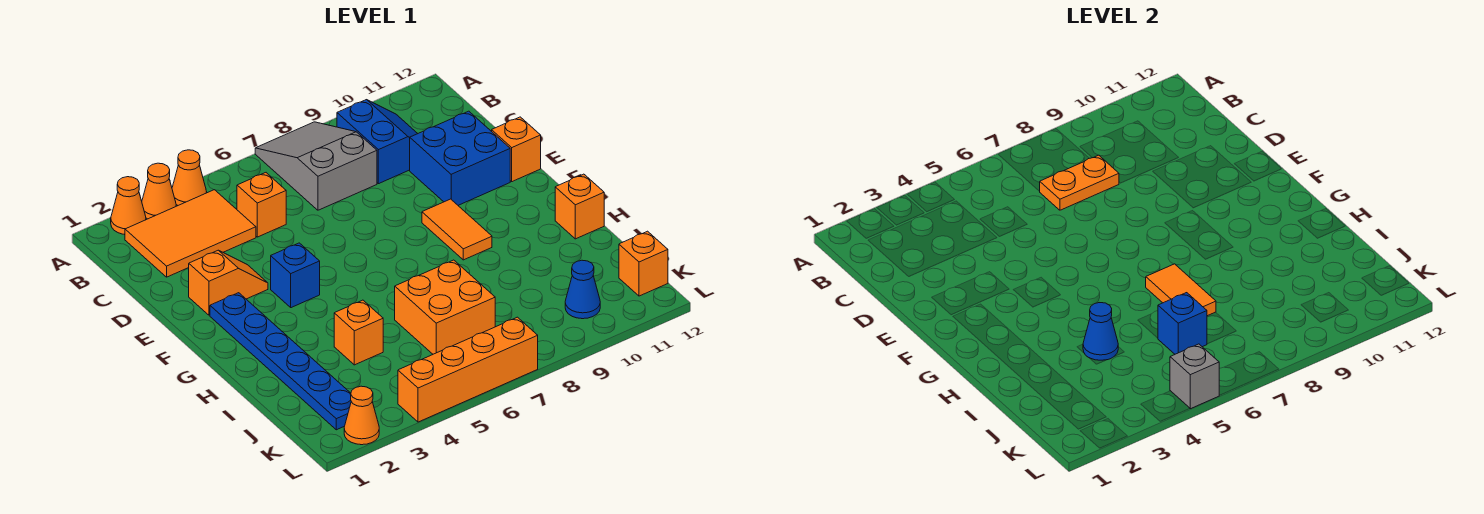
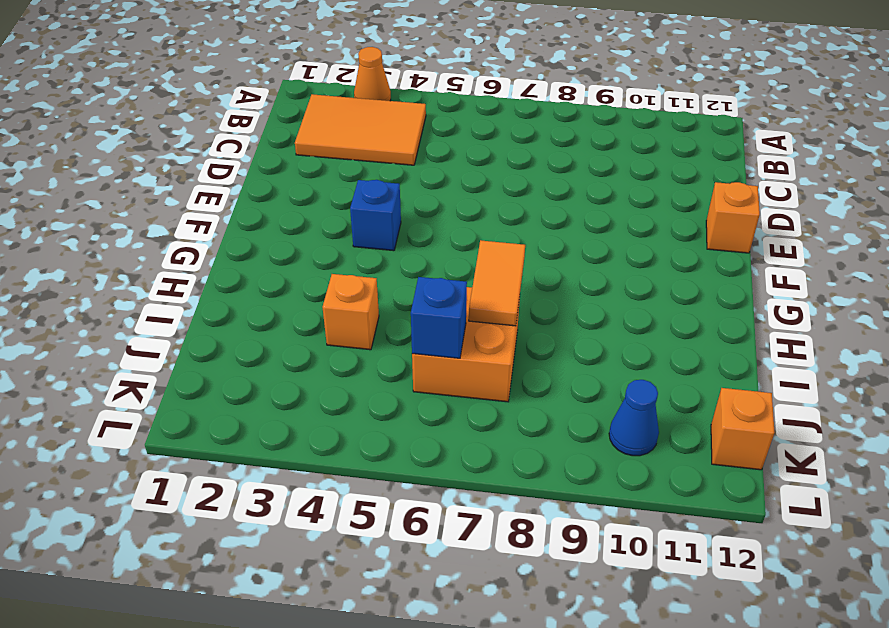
none -> orange cone A2 level 1
none -> orange cone A4 level 1
none -> grey slope A7:C8 level 1 top C

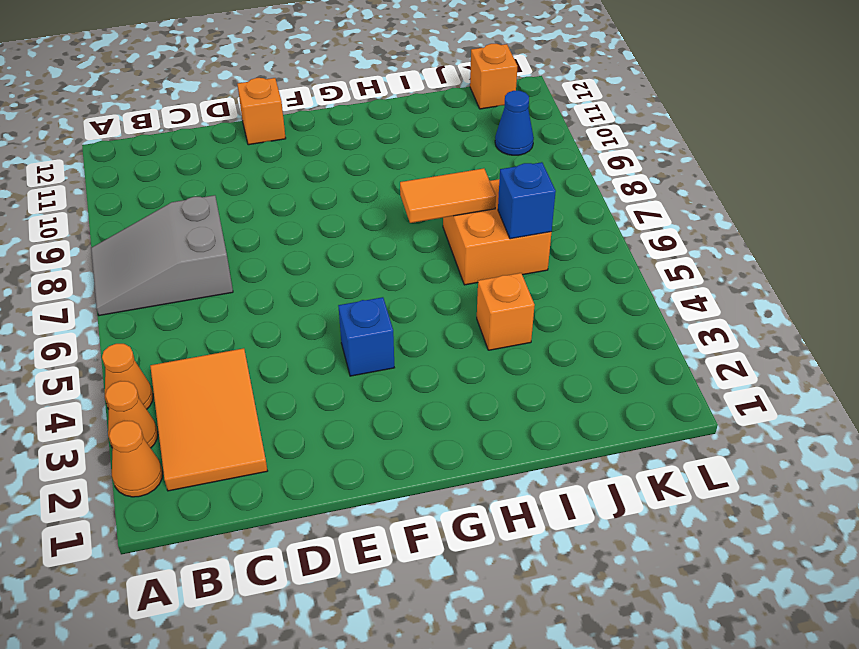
none -> blue slope B9:C10 level 1 top 9
none -> orange brick C5 level 1
none -> blue brick D10:E11 level 1

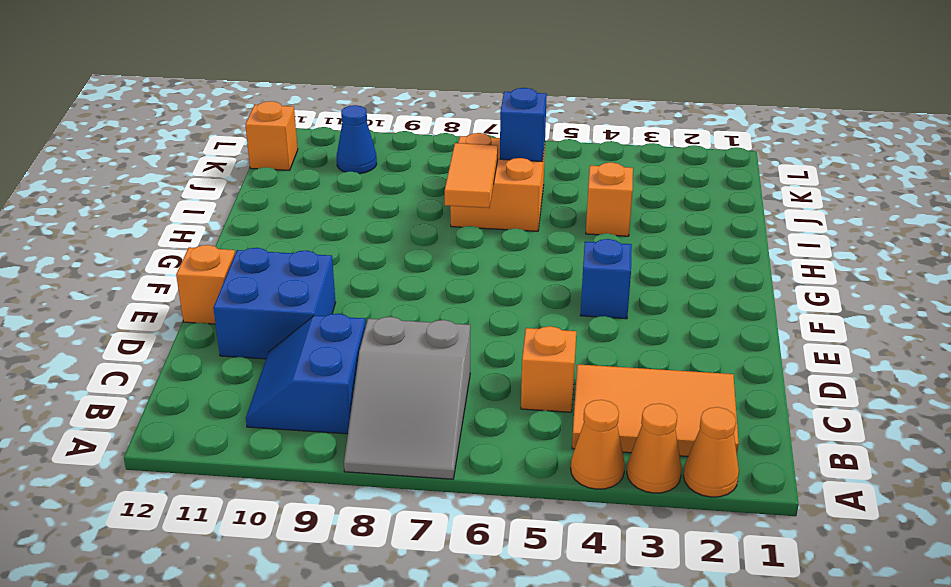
none -> orange slope E2:E3 level 1 top 2
none -> blue plate F2:K2 level 1
none -> orange tile F9:G9 level 1

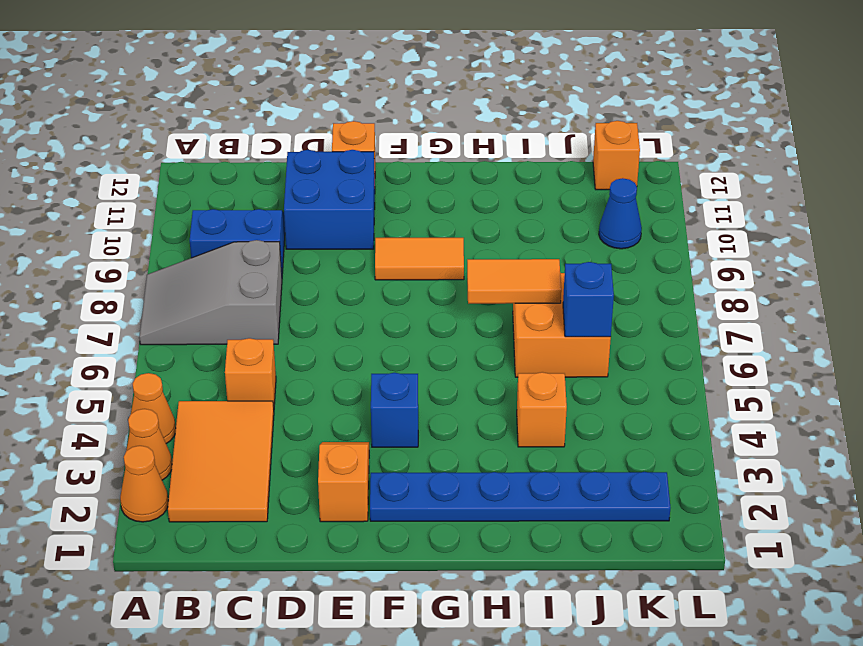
none -> orange brick H12 level 1
none -> orange cone L2 level 1
none -> orange brick L4:L7 level 1

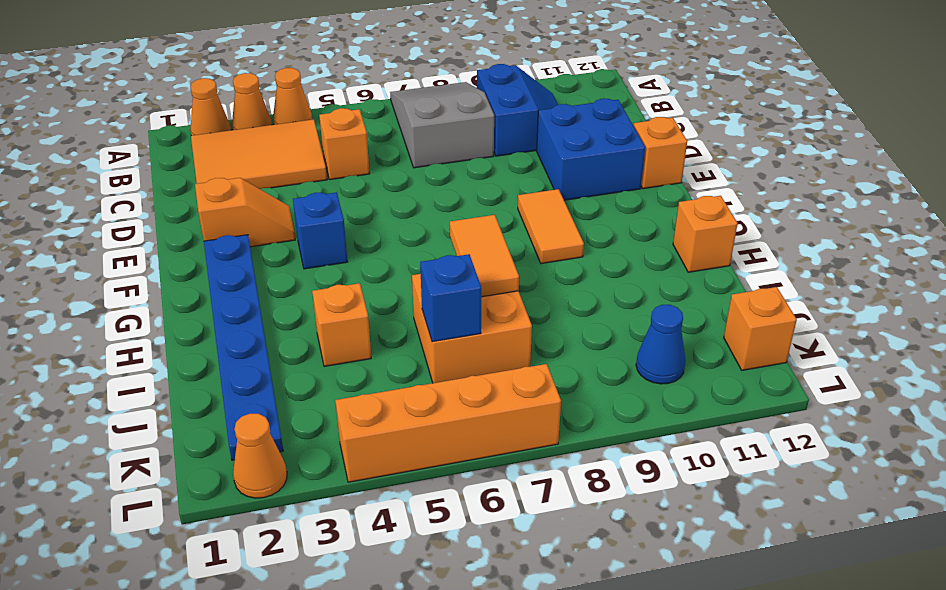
none -> orange plate C7:C8 level 2
none -> blue cone I4 level 2
none -> grey brick L5 level 2

